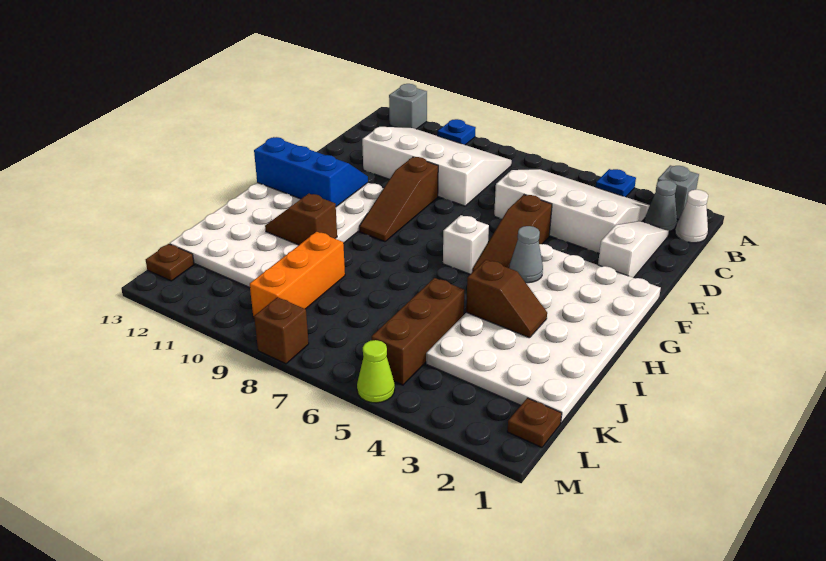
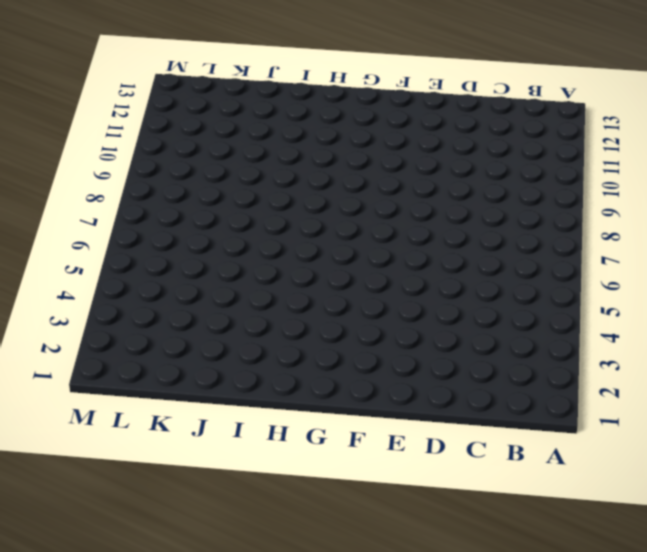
none -> grey brick A2 level 1
none -> blue plate A4 level 1
none -> blue plate A10 level 1

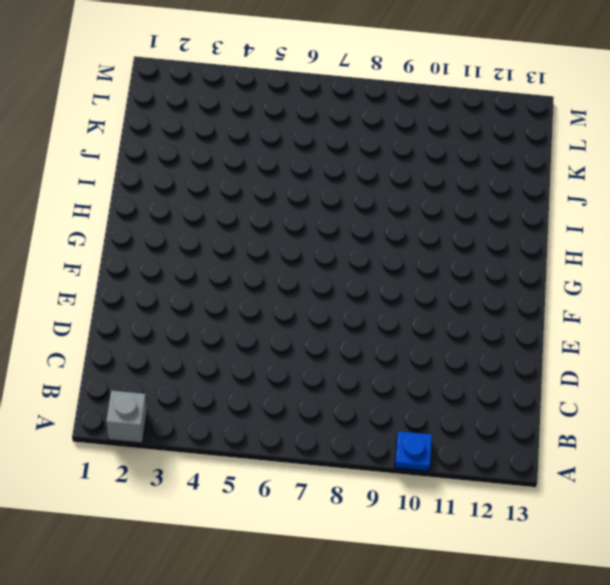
none -> blue plate A4 level 1
none -> grey brick A12 level 1
none -> white cone B1 level 1

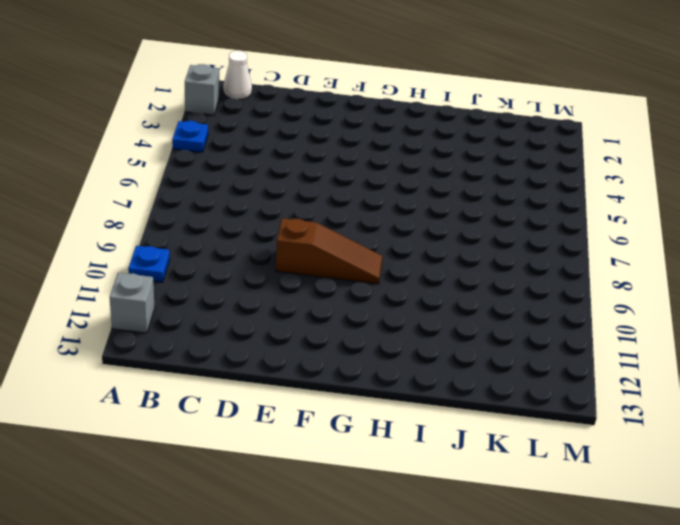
none -> grey cone B2 level 1
none -> white slope B3:D6 level 1 top D
none -> white slope B8:D11 level 1 top D

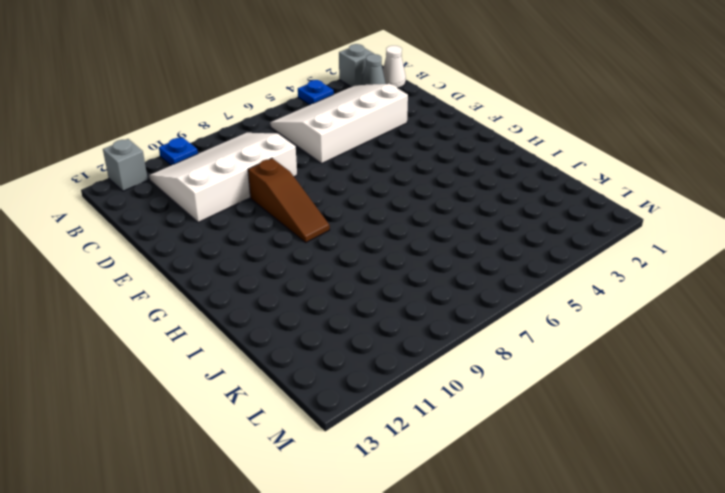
none -> white slope C2:E2 level 1 top E
none -> brown slope E5:G5 level 1 top E
none -> white plate F1:K4 level 1

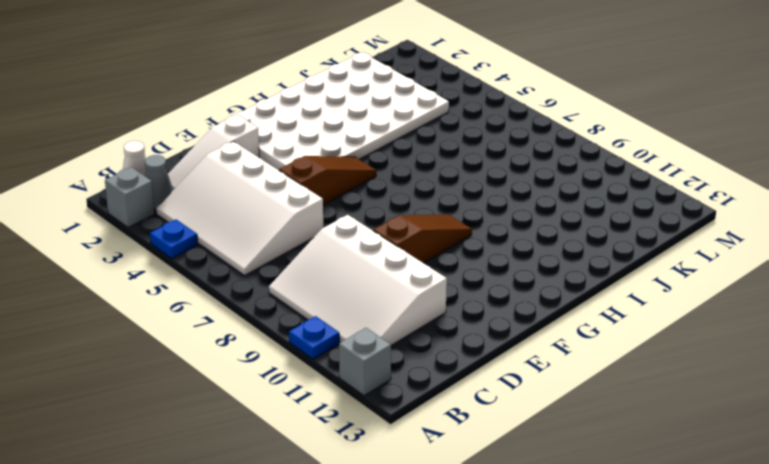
none -> white plate F10:K13 level 1
none -> white brick G6 level 1
none -> brown brick J5:L5 level 1

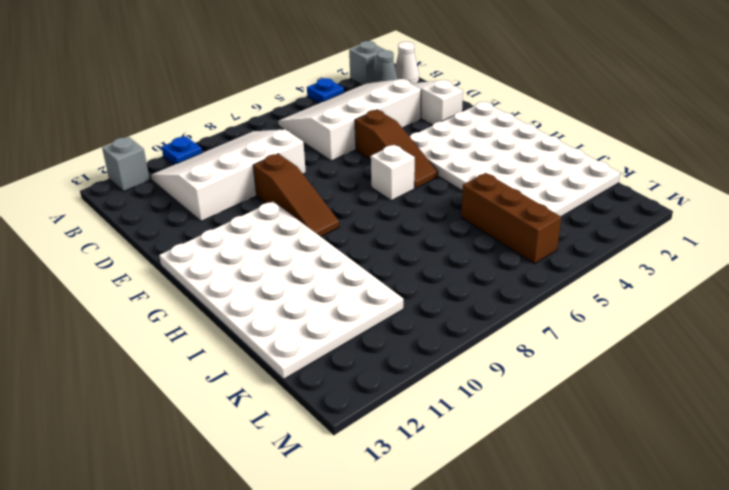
none -> orange brick J9:L9 level 1
none -> brown plate L1 level 1
none -> brown plate L13 level 1

